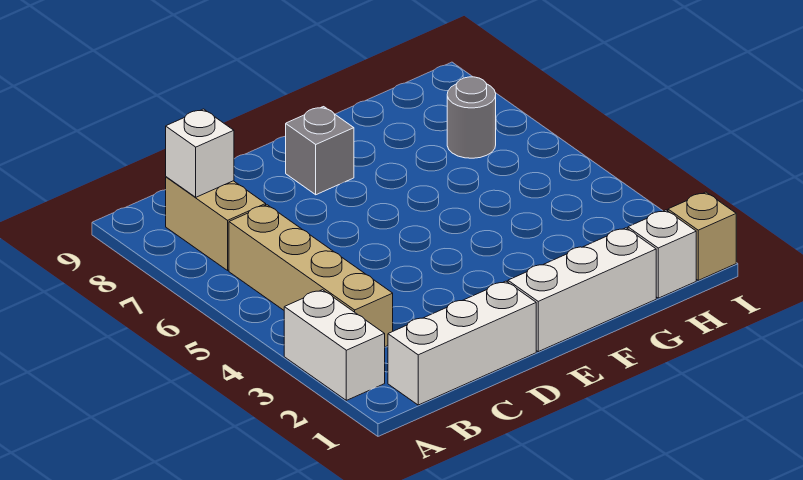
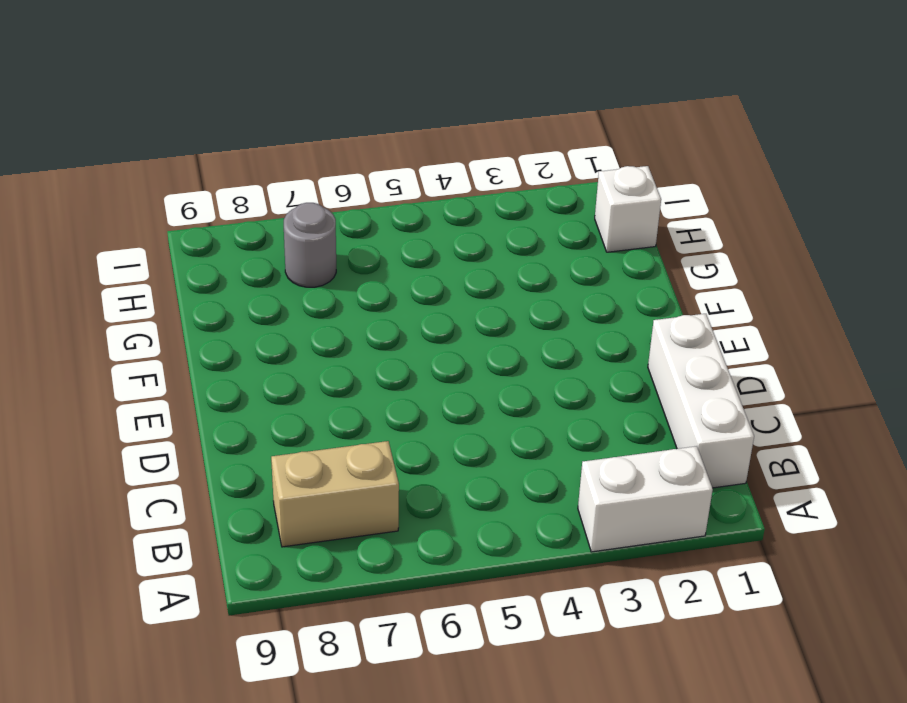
none -> tan brick B3:B6 level 1
none -> white brick E1:G1 level 1

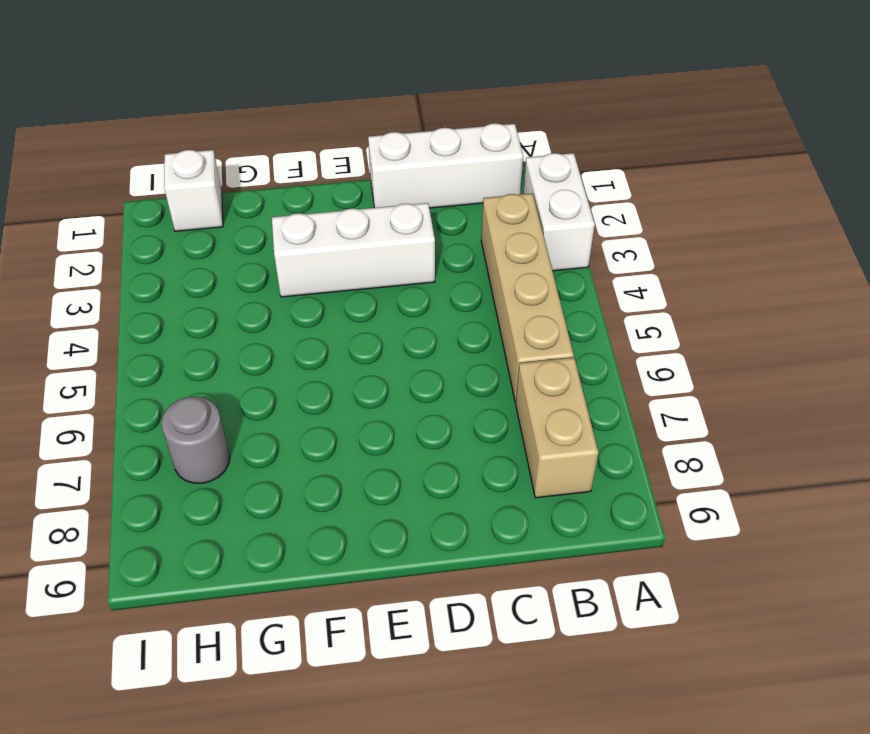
white brick D3:F3 level 1 -> white brick E1:G1 level 1
none -> grey brick E8 level 1
none -> tan brick I1 level 1

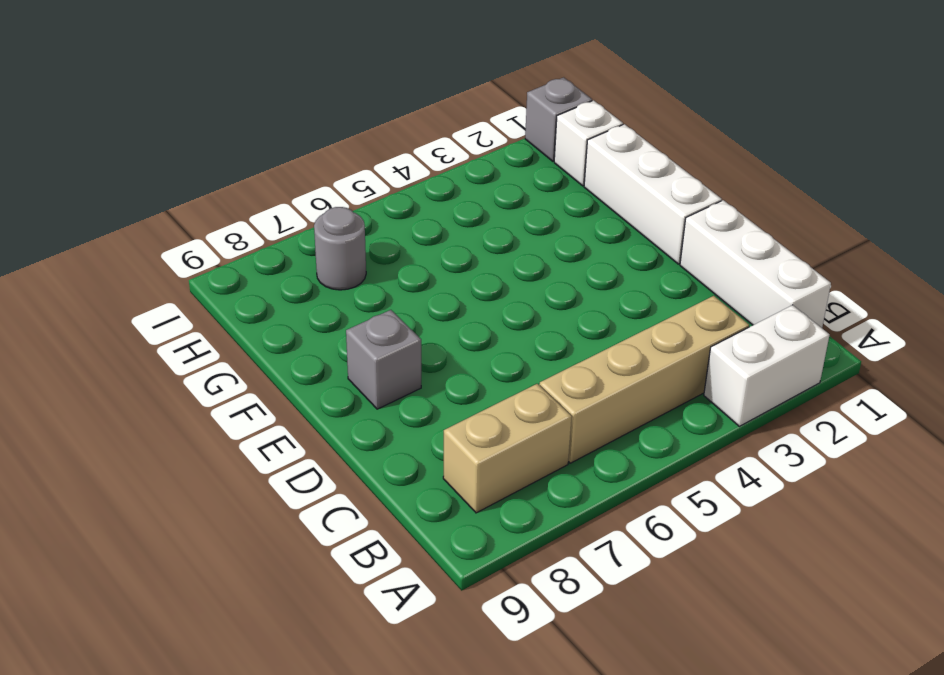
grey brick I1 level 1 -> tan brick I1 level 1
none -> white brick B8 level 2

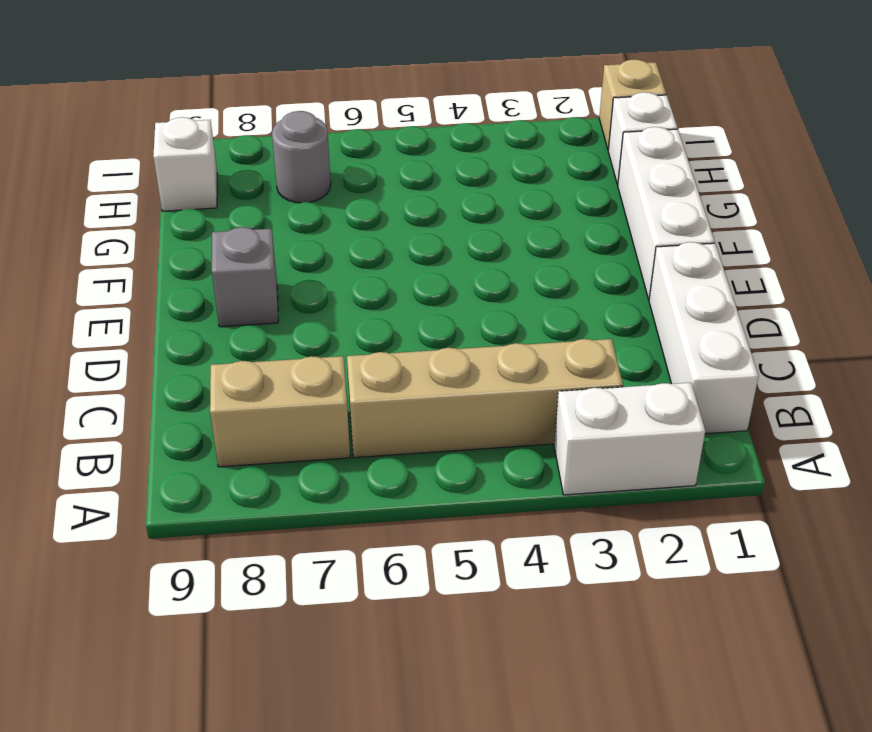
white brick H9 level 1 -> white brick B8 level 2

